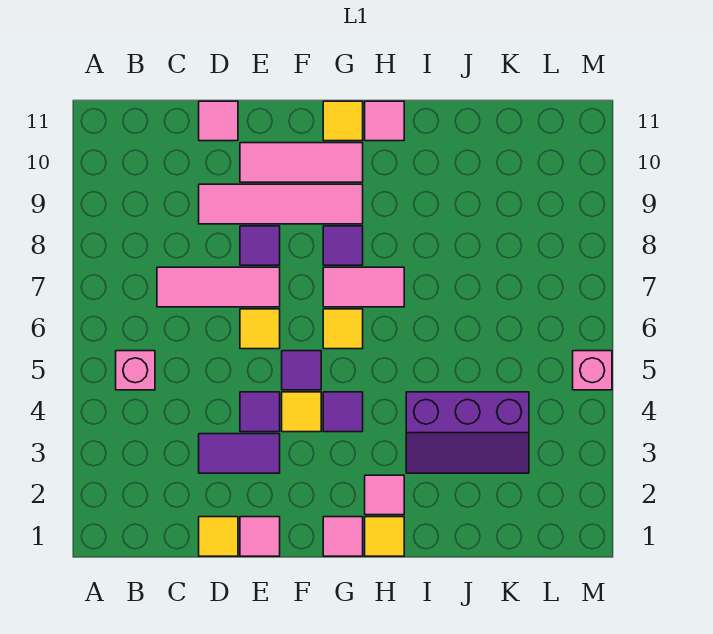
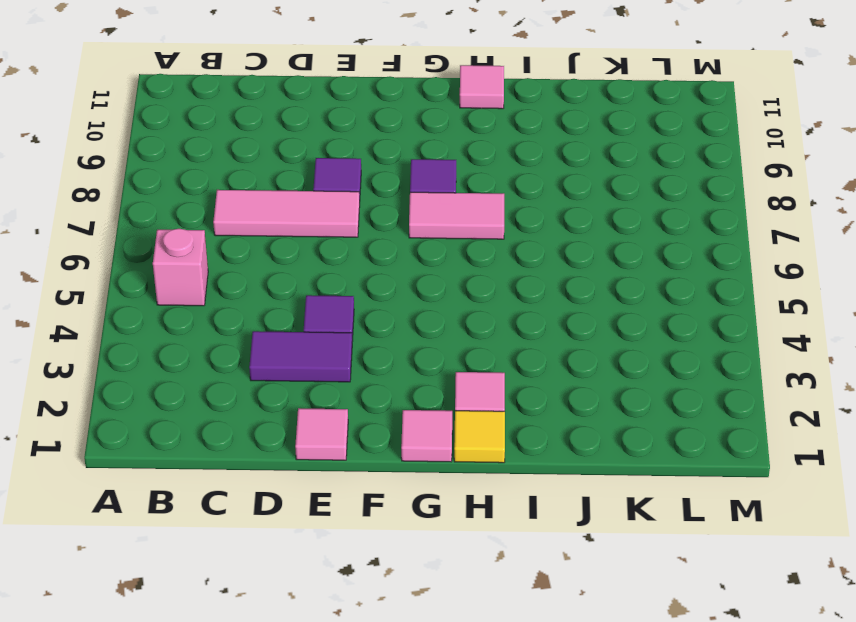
none -> yellow tile D1 level 1
none -> pink tile D9:G9 level 1
none -> pink tile D11 level 1

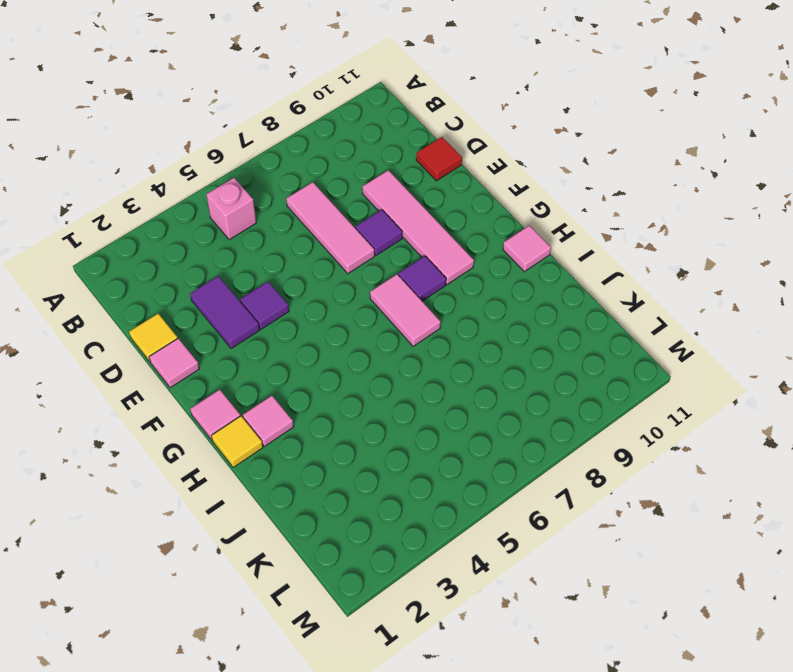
red tile D11 level 1 -> pink tile D11 level 1
none -> yellow tile E6 level 1
none -> pink tile E10:G10 level 1
none -> yellow tile F4 level 1

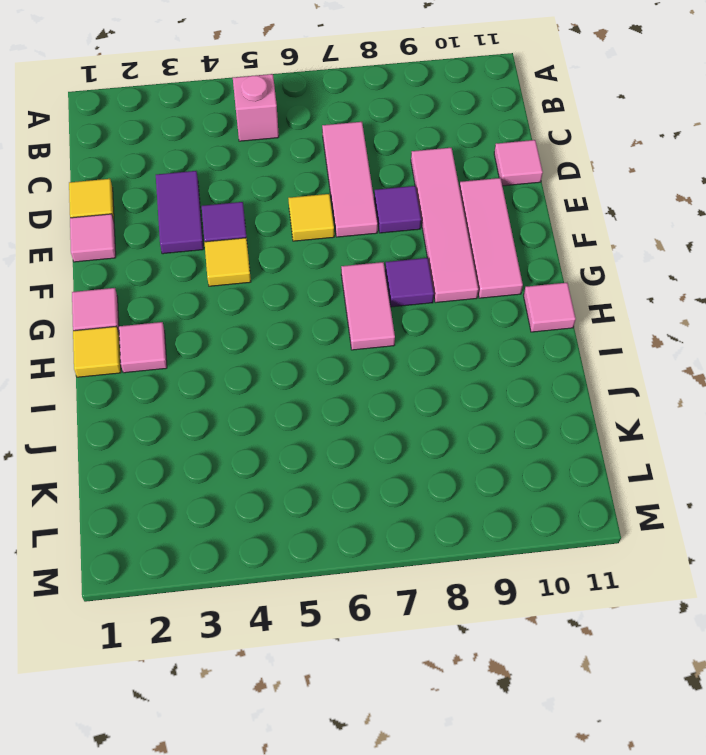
none -> purple tile F5 level 1
none -> purple tile G4 level 1
none -> yellow tile G6 level 1

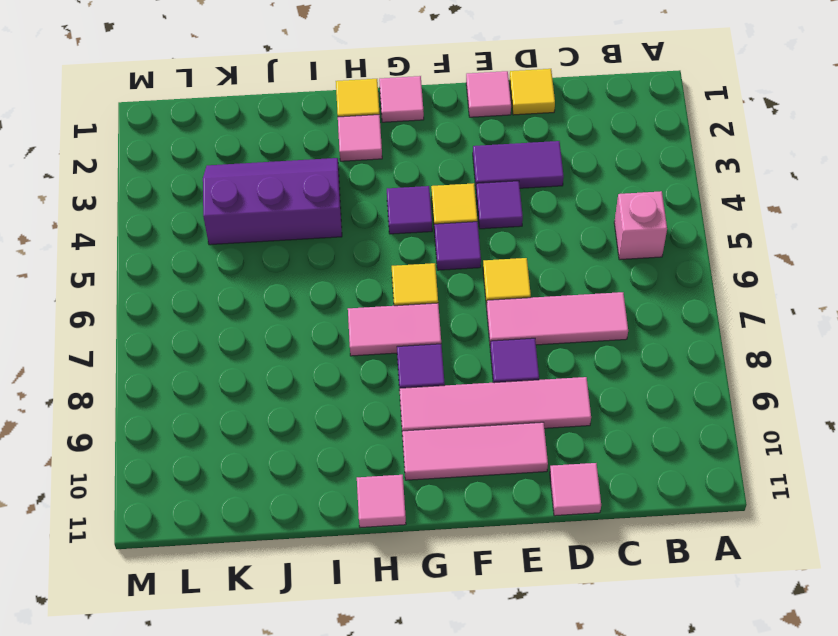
none -> yellow tile G11 level 1
none -> pink brick M5 level 1

